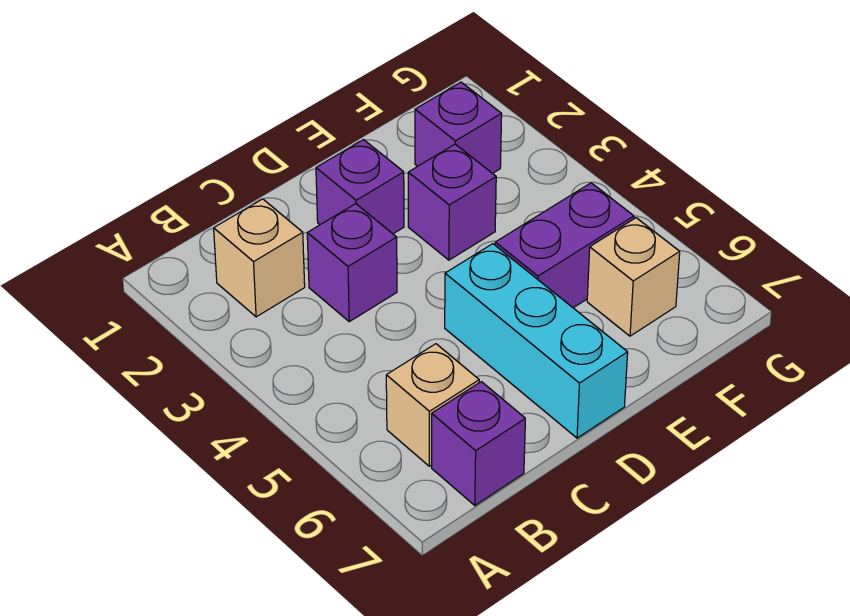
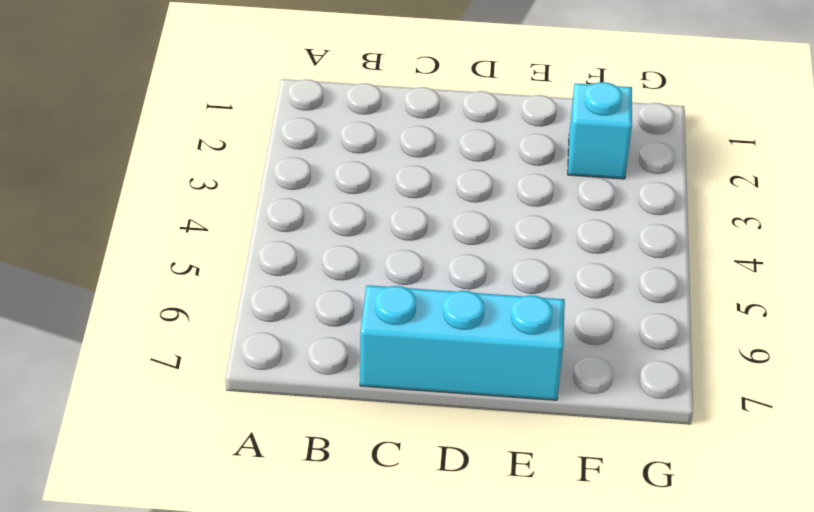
cyan brick C7:E7 level 1 -> cyan brick D5:D7 level 1
cyan brick F2 level 1 -> purple brick F2 level 1
none -> tan brick B2 level 1
none -> tan brick B6 level 1

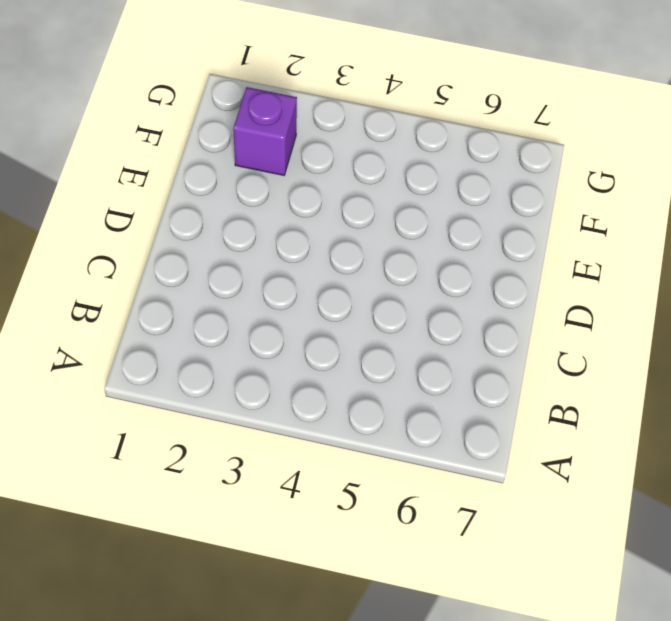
none -> tan brick B2 level 1
none -> tan brick B6 level 1

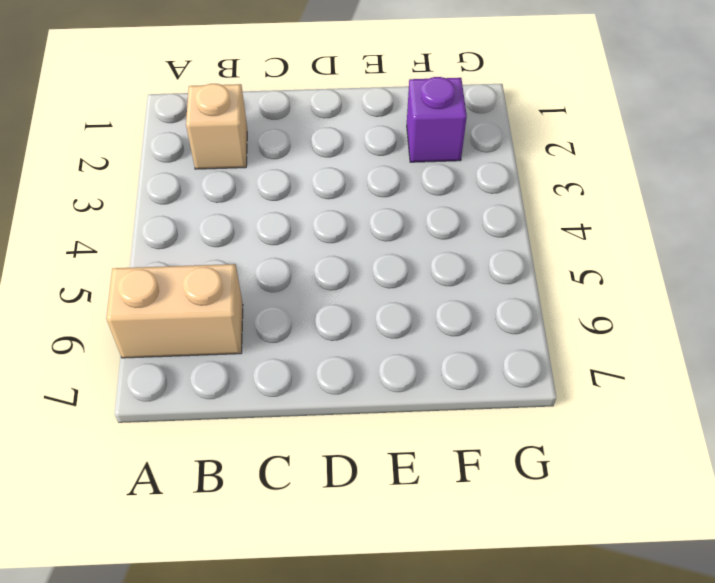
tan brick A6:B6 level 1 -> tan brick B6 level 1
none -> purple brick B7 level 1
none -> purple brick C3 level 1

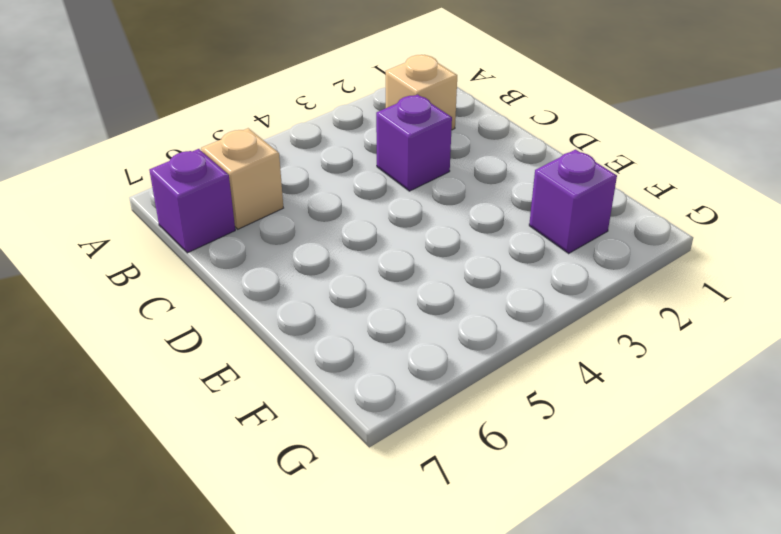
none -> purple brick D2 level 1
none -> cyan brick D5:D7 level 1

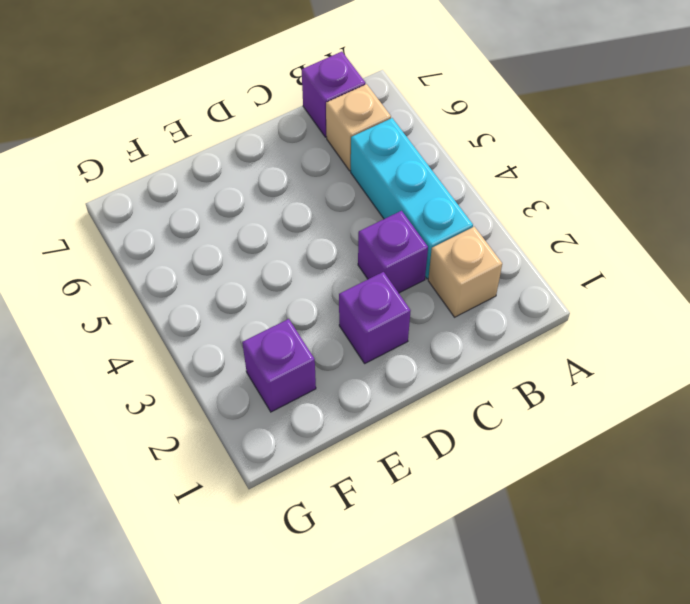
cyan brick B3:B5 level 1 -> cyan brick D5:D7 level 1
none -> purple brick E3 level 1
none -> purple brick E5:F5 level 1

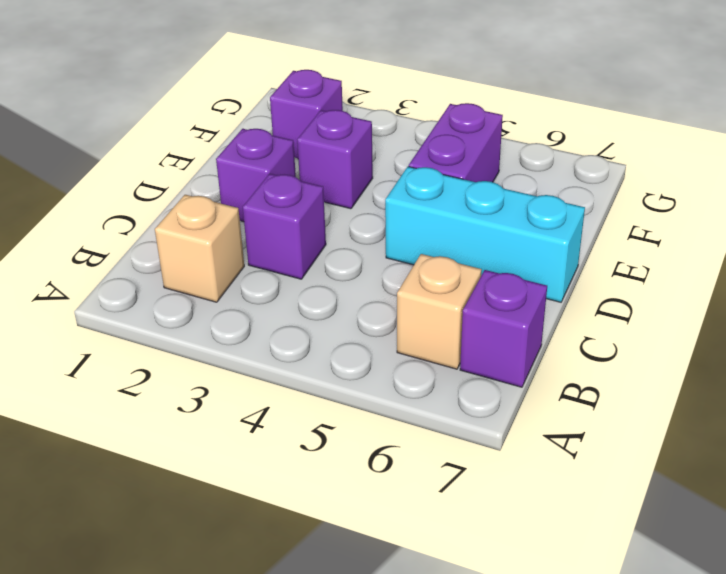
none -> tan brick F6 level 1

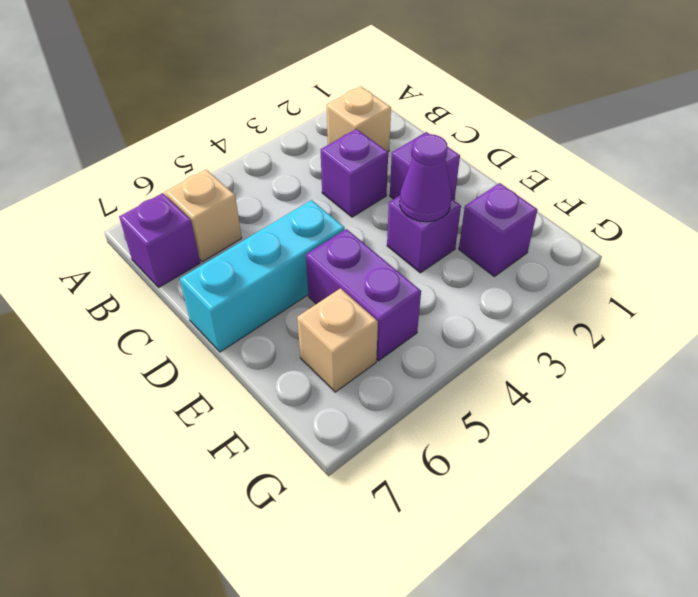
purple cone E3 level 2 -> none

